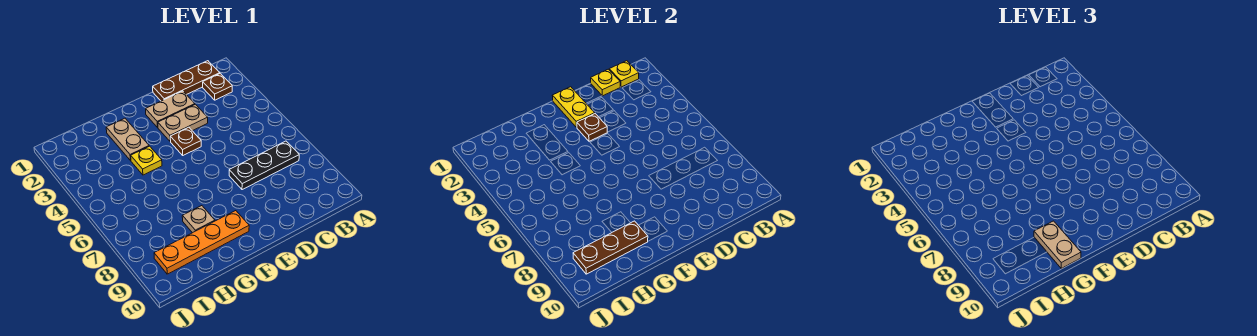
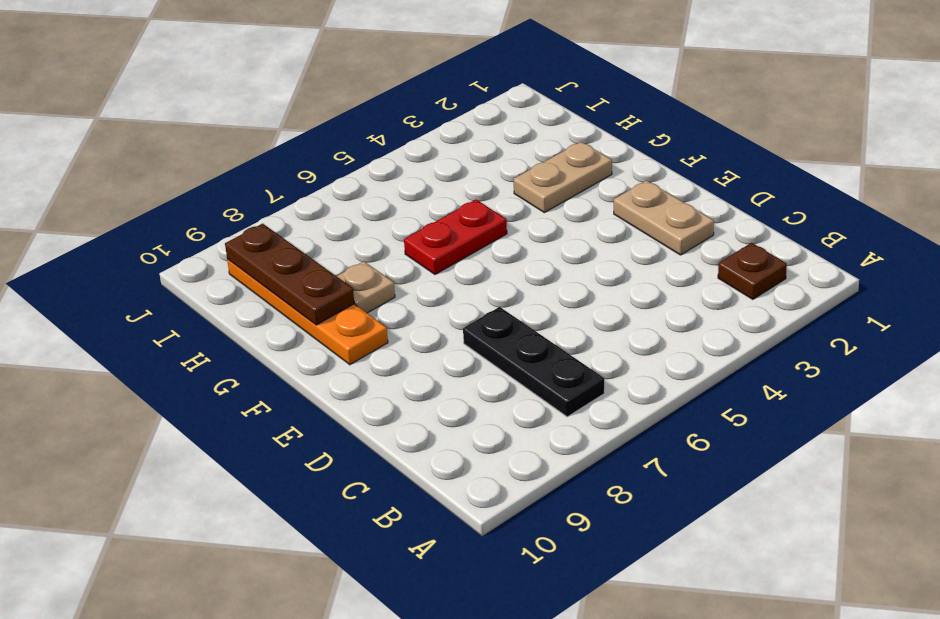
red plate G5:G6 level 1 -> none
none -> brown plate B1:D1 level 1
none -> tan plate D3:E3 level 1
none -> brown plate E4 level 1

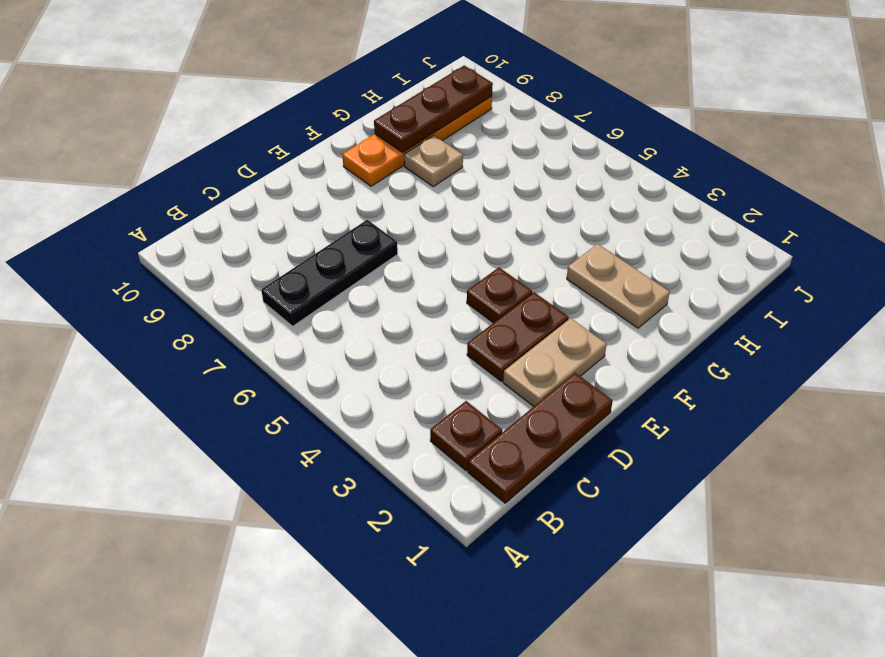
brown plate D3:E3 level 1 -> tan plate D3:E3 level 1
none -> yellow plate G4 level 1
none -> yellow plate B1 level 2
none -> yellow plate C1 level 2

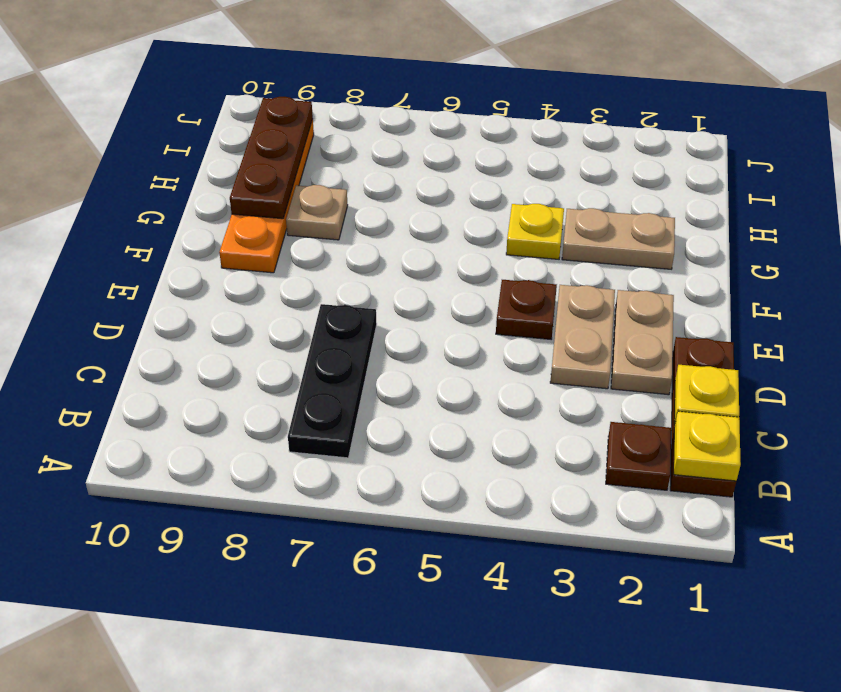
none -> yellow plate E1:E2 level 2
none -> brown plate E3 level 2
none -> tan plate G9:G10 level 3

